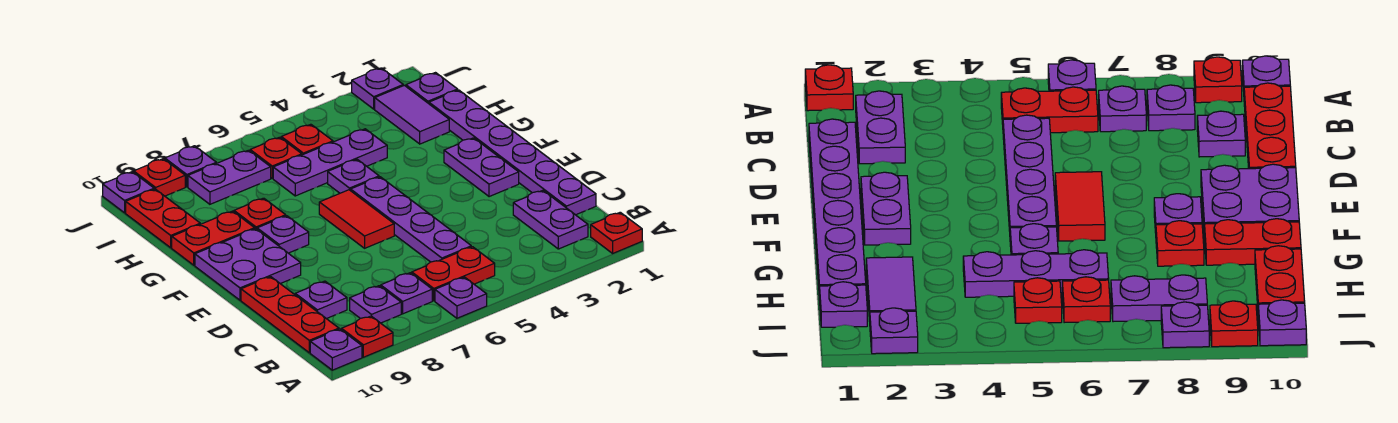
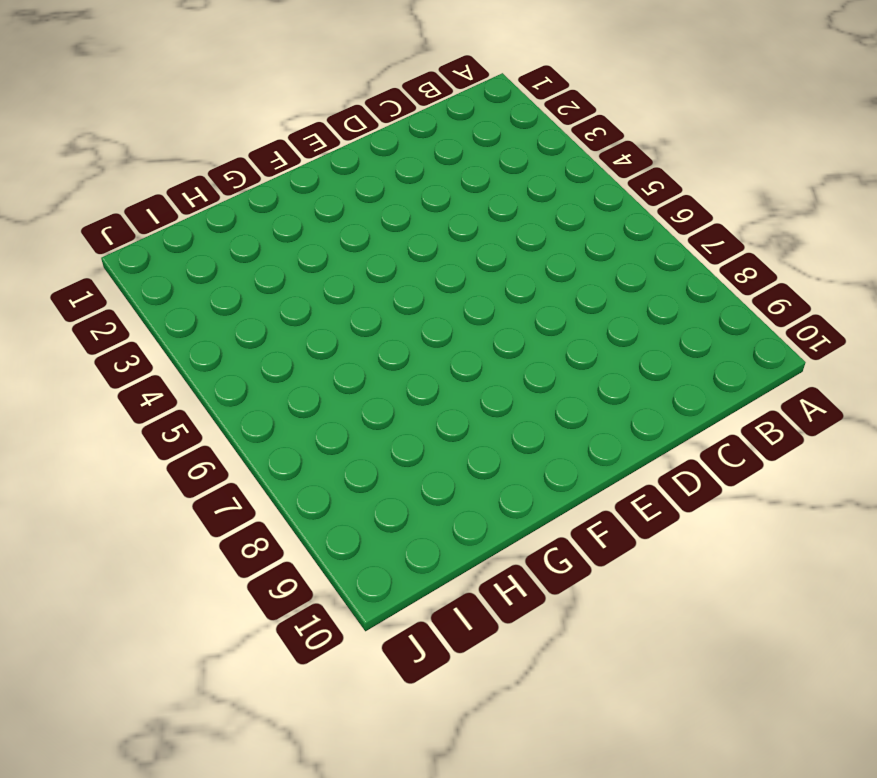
none -> red plate A1 level 1
none -> purple plate A6 level 1
none -> red plate A9 level 1
none -> purple plate A10 level 1

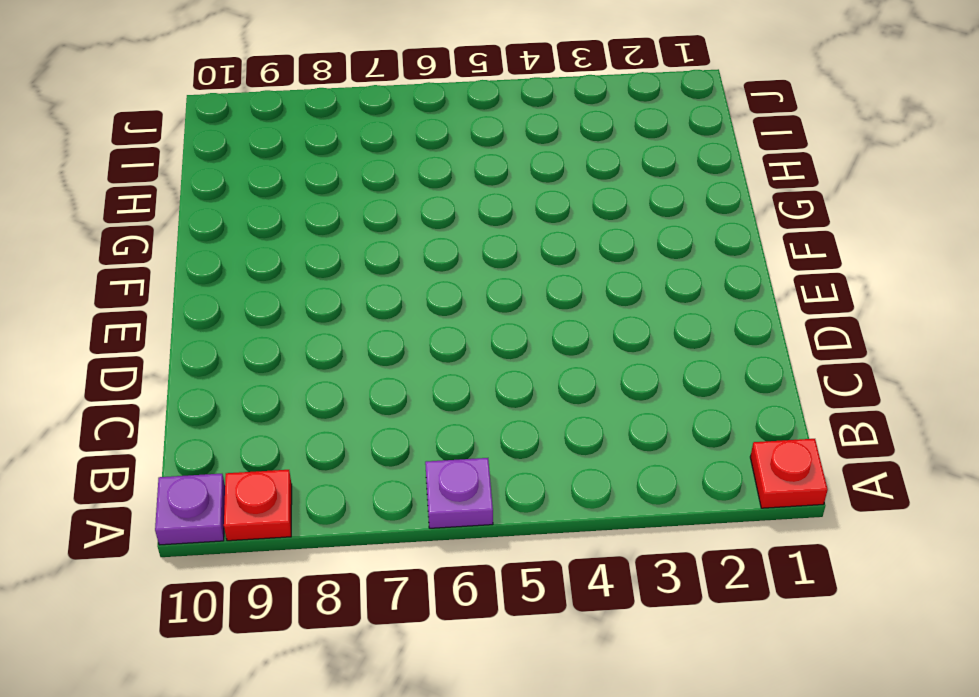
none -> purple plate B2:C2 level 1
none -> red plate B5:B6 level 1
none -> purple plate B7 level 1
none -> purple plate B8 level 1

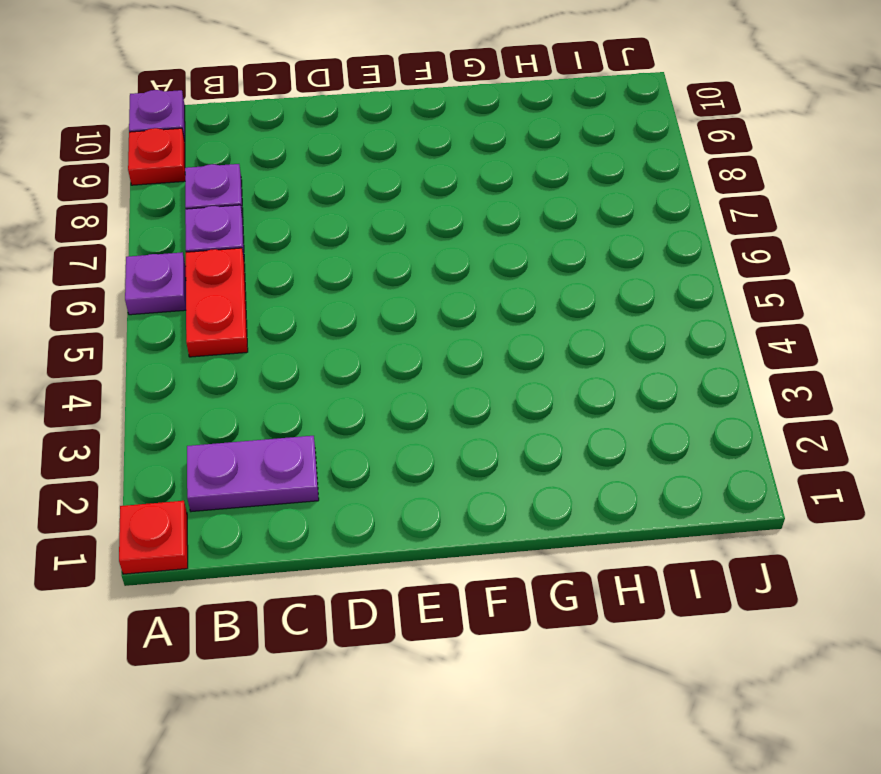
none -> red plate B10:D10 level 1
none -> purple plate C1:H1 level 1
none -> purple plate C5:F5 level 1
none -> purple plate C9 level 1

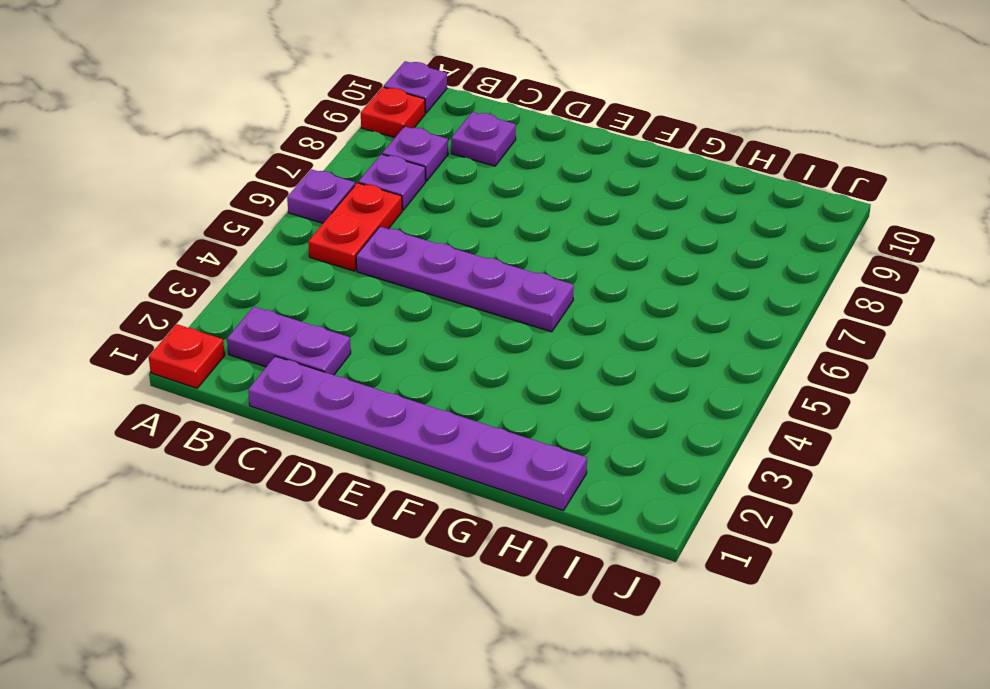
none -> red plate B10:D10 level 1
none -> purple plate E2:F2 level 1
none -> red tile E6:F6 level 1
none -> purple plate E9:F10 level 1

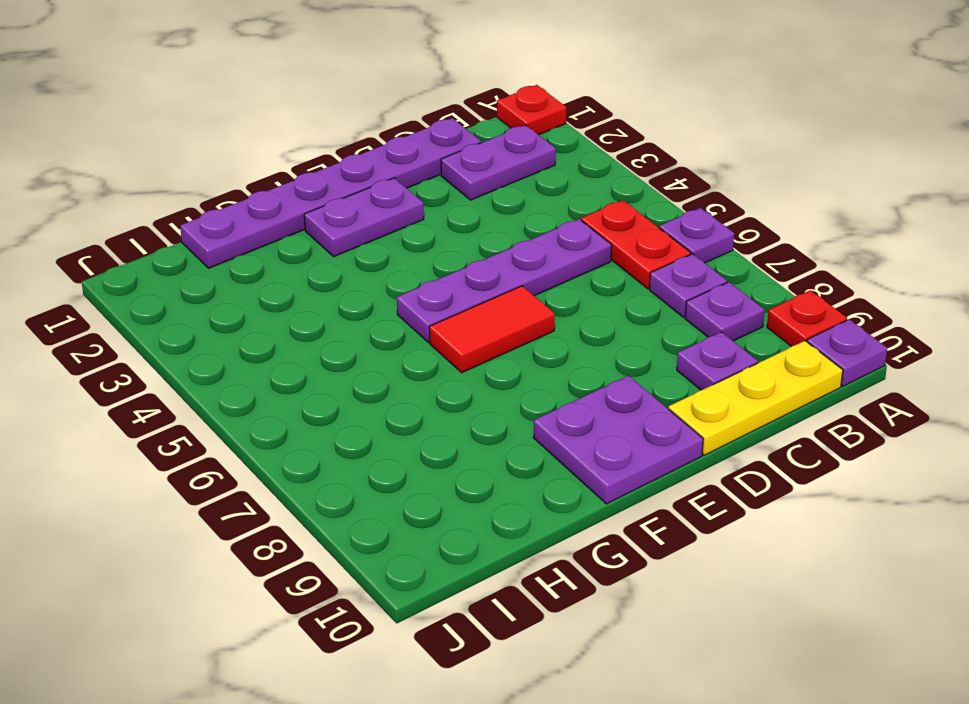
yellow plate B10:D10 level 1 -> red plate B10:D10 level 1
none -> purple plate F8 level 1
none -> purple plate G5 level 1
none -> red plate G8 level 1
none -> red plate G9:G10 level 1

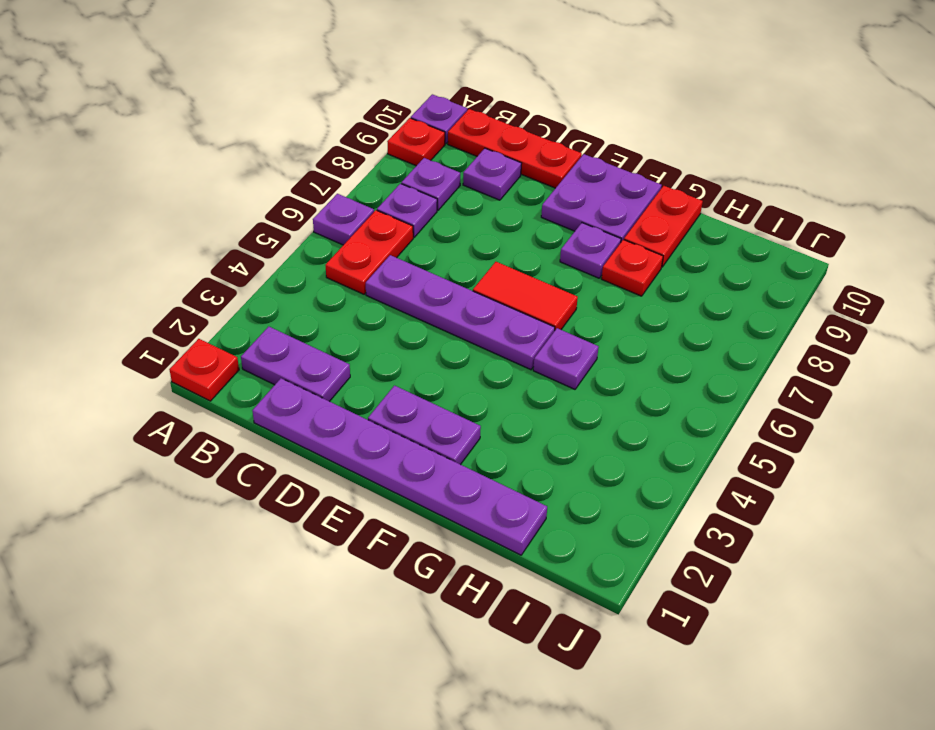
none -> purple tile H2:I2 level 1
none -> purple plate H4:H6 level 1
none -> red plate H10:I10 level 1
none -> purple plate I1 level 1

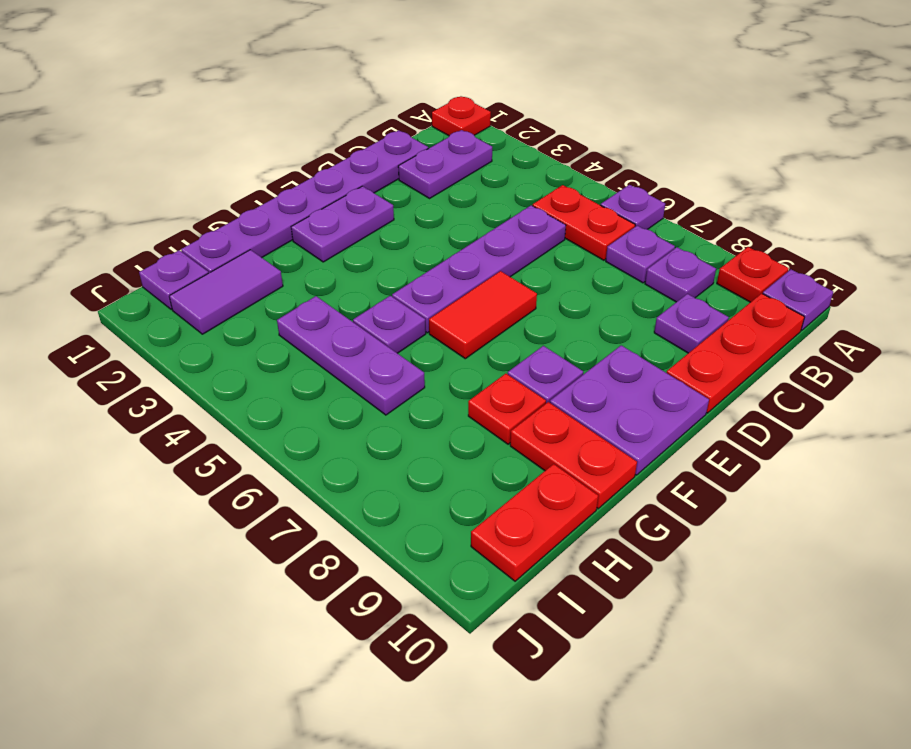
none -> red plate I5 level 1
none -> red plate I6 level 1
none -> purple plate I7:I8 level 1
none -> purple plate J2 level 1

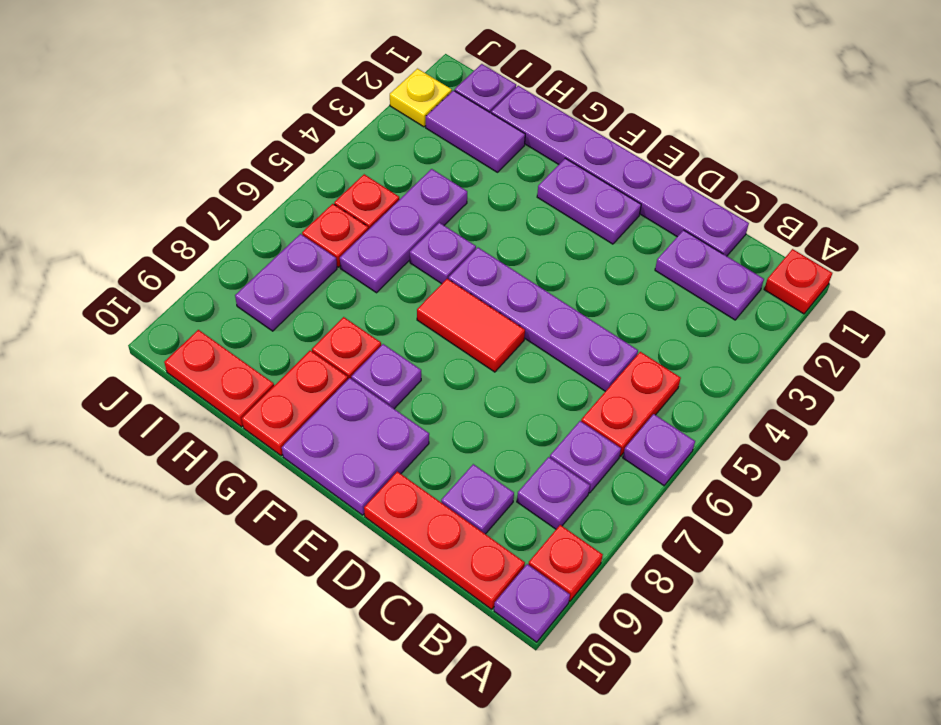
yellow plate J2 level 1 -> purple plate J2 level 1
none -> purple plate J8 level 1
none -> red plate J9 level 1
none -> purple plate J10 level 1

